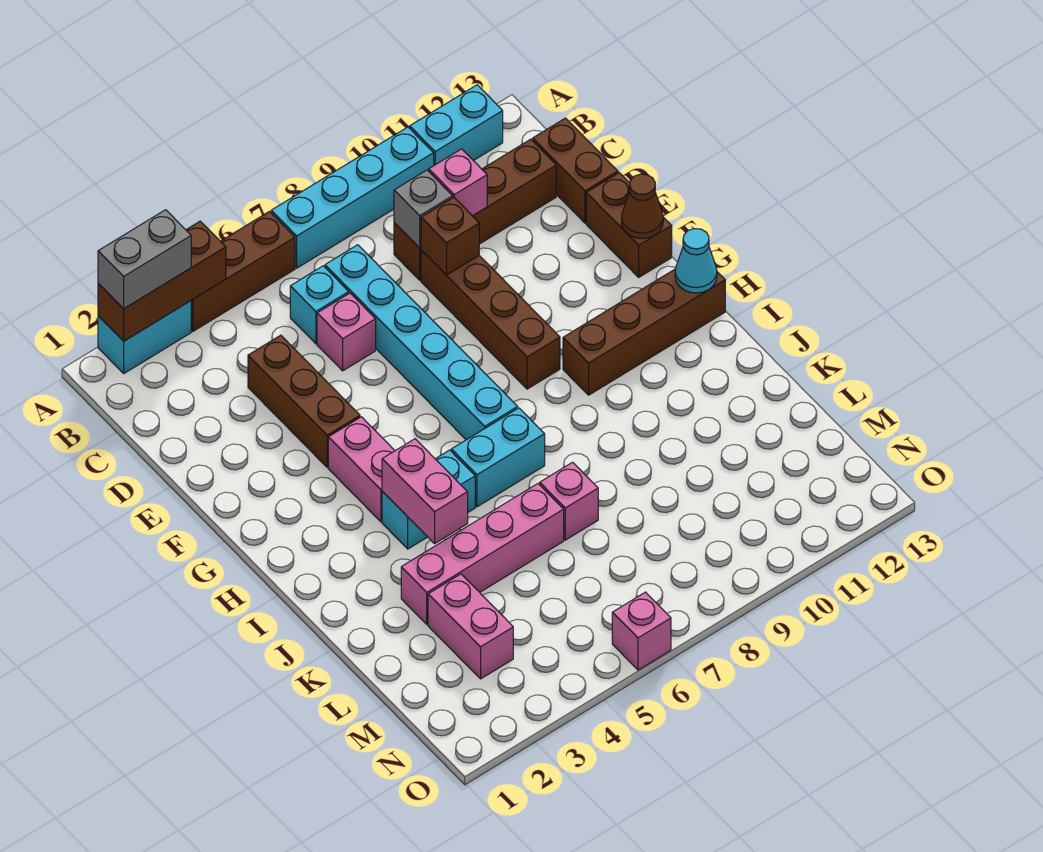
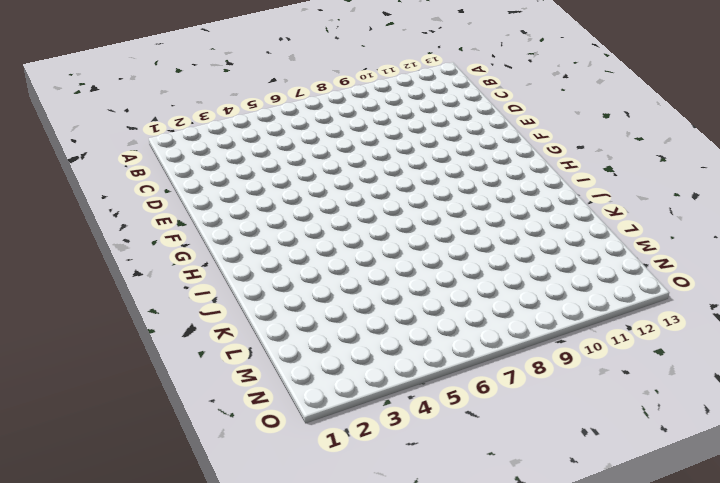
none -> cyan brick A2:A3 level 1
none -> brown brick A4:A6 level 1
none -> cyan brick A7:A10 level 1

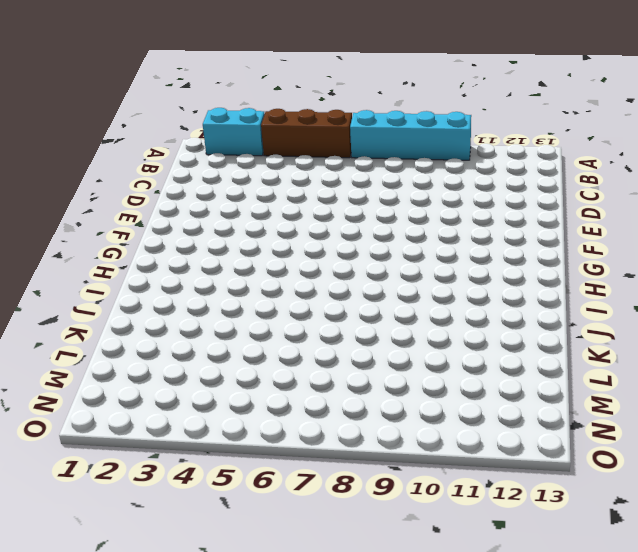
none -> cyan brick A11:A12 level 1
none -> cyan brick C6 level 1
none -> cyan brick C7:H7 level 1

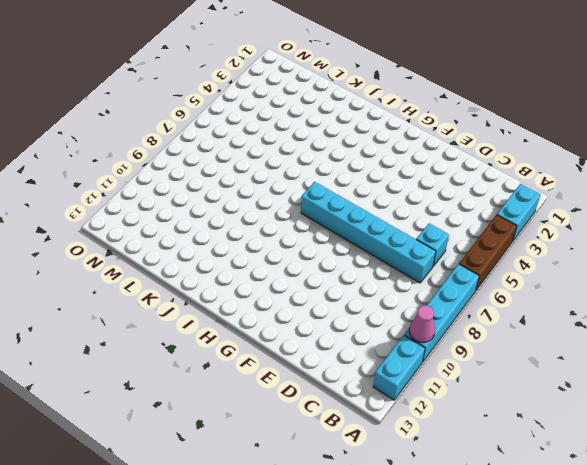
pink cone A10 level 2 -> none
none -> brown brick C9:C12 level 1
none -> brown brick C13:D13 level 1
none -> brown brick D4:F4 level 1

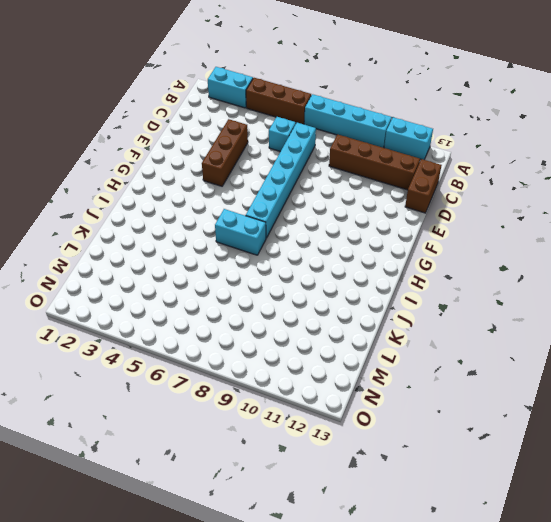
none -> pink brick D6 level 1
none -> brown brick D9:G9 level 1
none -> brown brick E13:F13 level 1

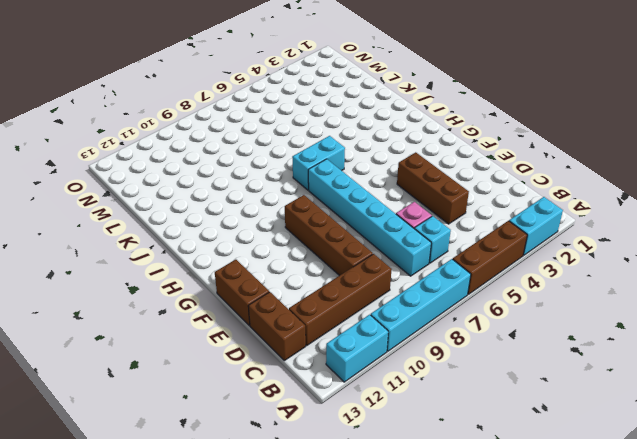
none -> pink brick G4:H4 level 1
none -> brown brick H10:H13 level 1
none -> cyan brick I4:I5 level 1

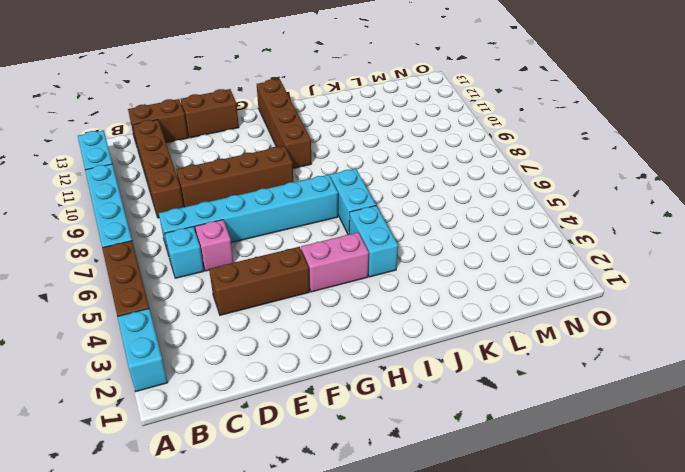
none -> pink brick K3:K6 level 1
none -> pink brick K7 level 1
none -> pink brick L3:M3 level 1

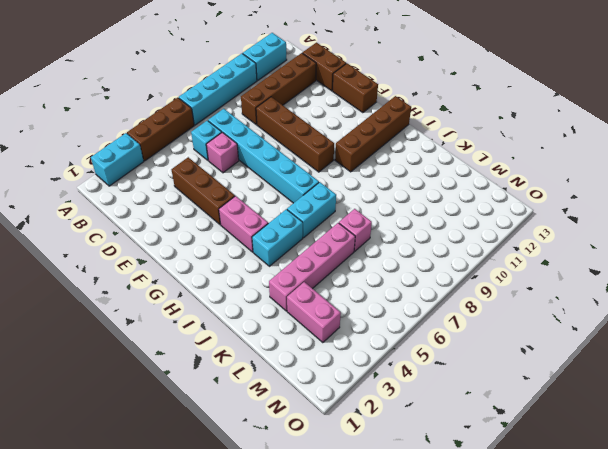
none -> pink brick O6 level 1
none -> brown brick A2:A4 level 2
none -> grey brick C9 level 2

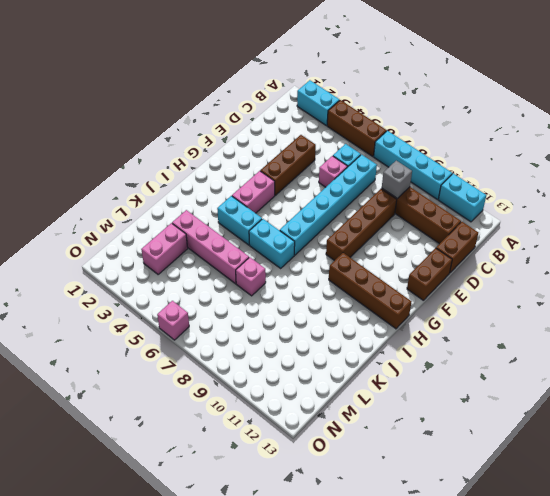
none -> brown brick A2:A4 level 2
none -> pink brick C10 level 2
none -> brown brick D9 level 2

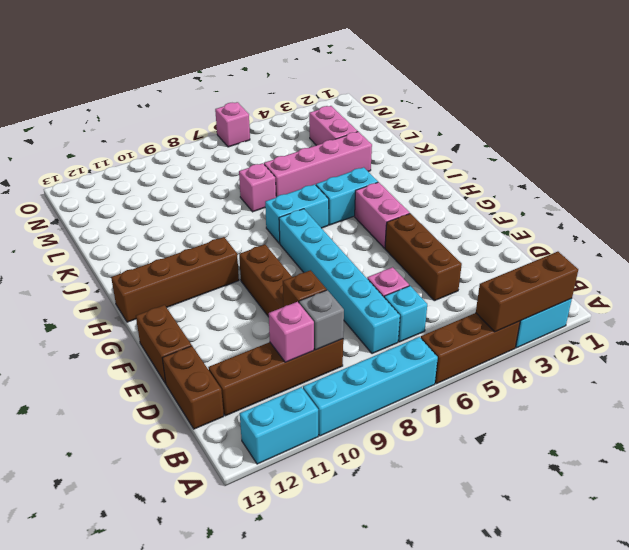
none -> brown cone F13 level 2
none -> cyan cone H13 level 2
none -> pink brick I4:J4 level 2

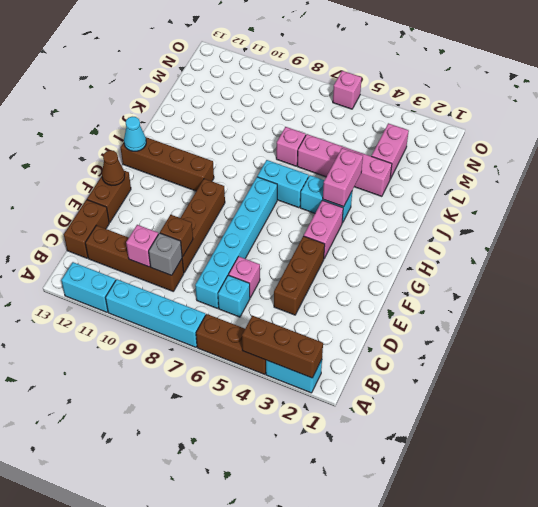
none -> grey brick A2:A3 level 3

